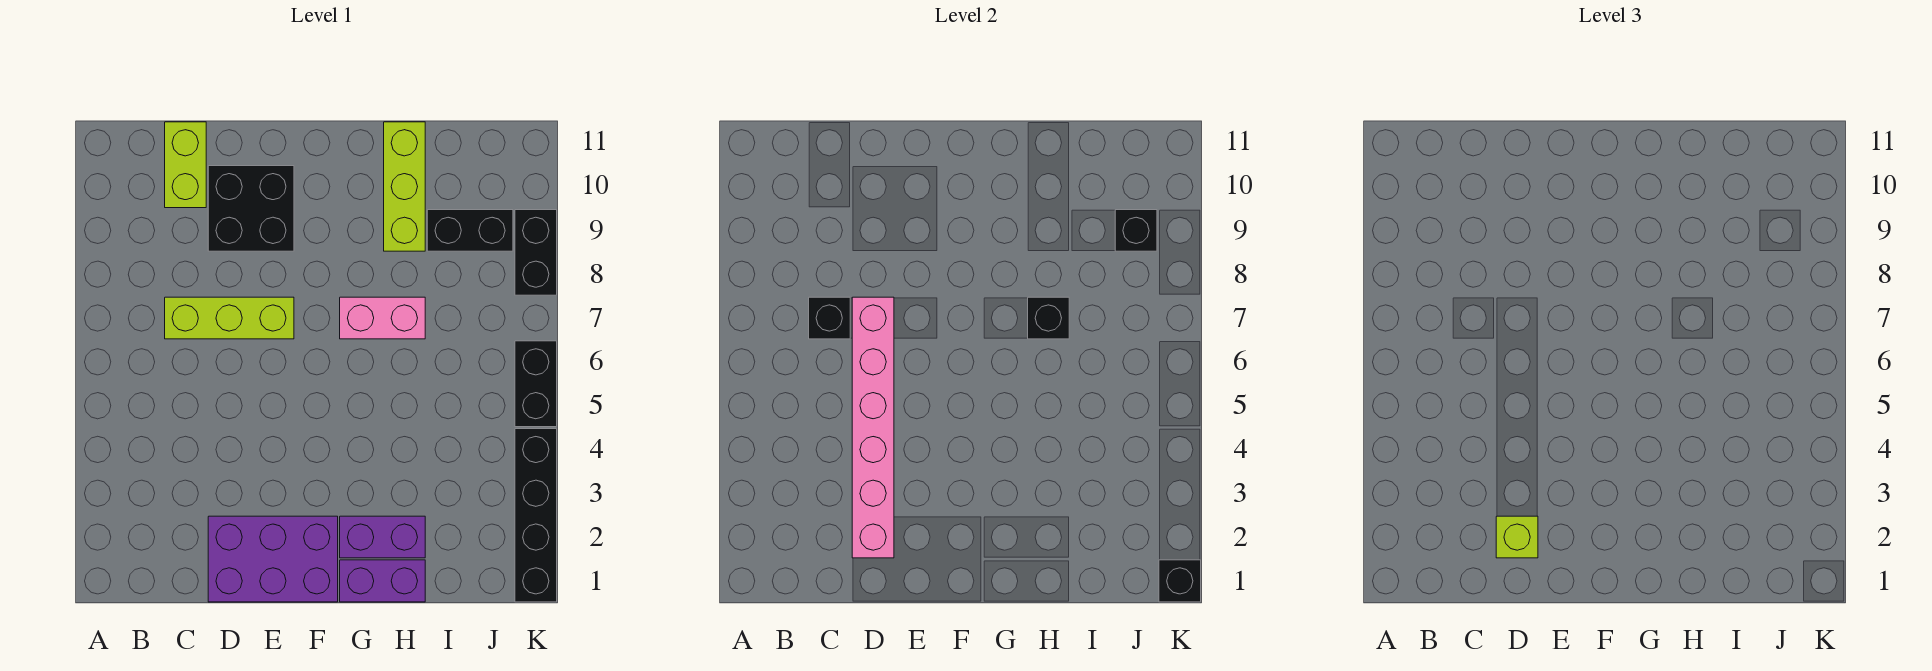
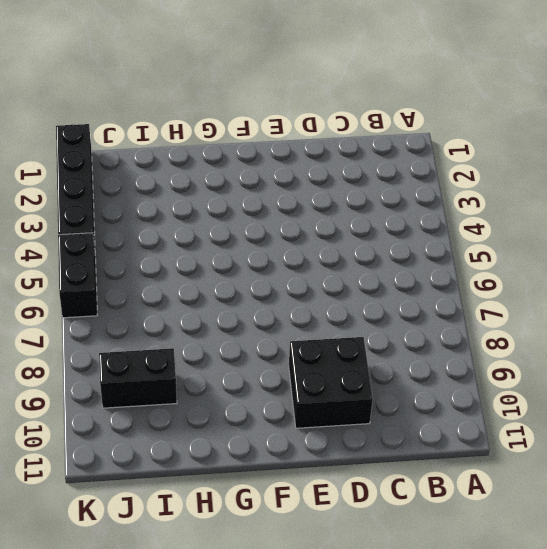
none -> lime brick C7:E7 level 1
none -> lime brick C10:C11 level 1
none -> purple brick D1:F2 level 1

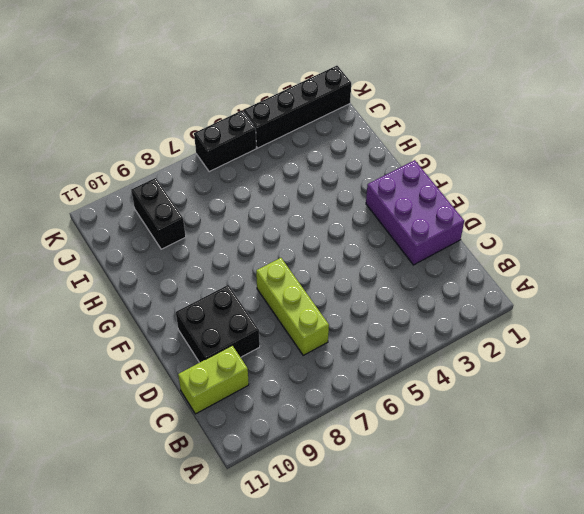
none -> purple brick G1:H1 level 1
none -> purple brick G2:H2 level 1
none -> pink brick G7:H7 level 1

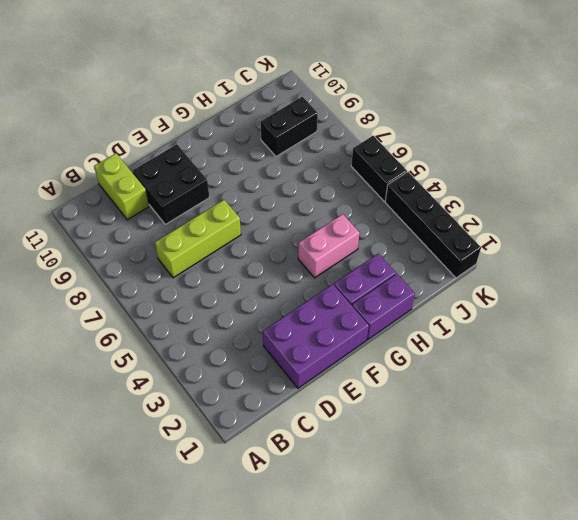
pink brick G4:H4 level 1 -> pink brick G7:H7 level 1
none -> lime brick H9:H11 level 1
none -> black brick K8:K9 level 1
none -> black brick C7 level 2

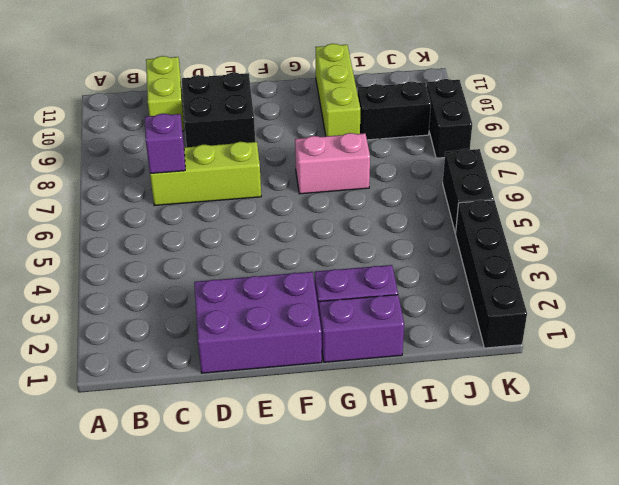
purple brick C7 level 2 -> black brick C7 level 2
none -> pink brick D2:D7 level 2
none -> black brick H7 level 2
none -> black brick J9 level 2

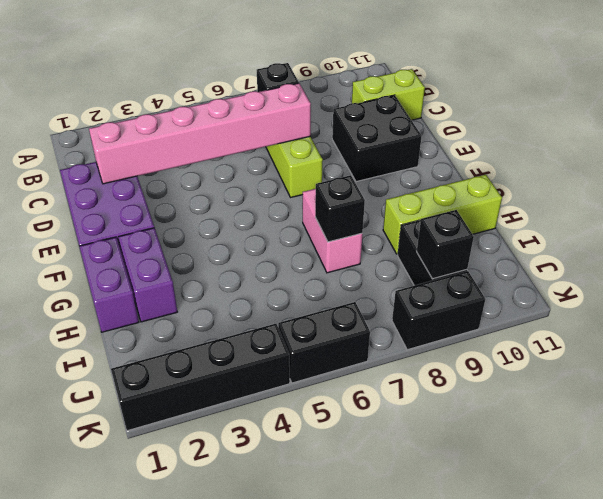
none -> black brick K1 level 2
none -> lime brick D2 level 3

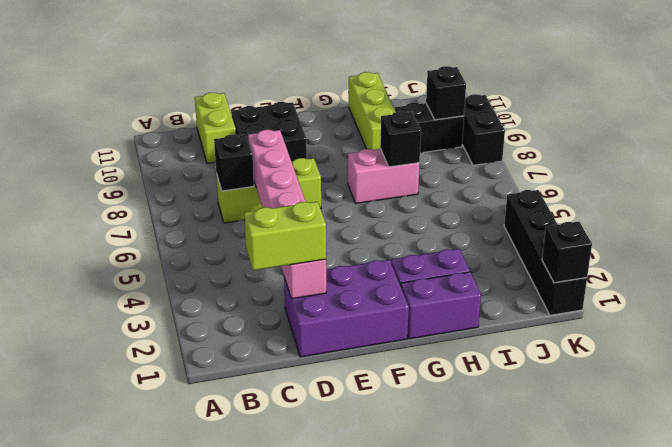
lime brick C2:D2 level 3 -> lime brick D2 level 3
none -> black brick K5:K6 level 1

